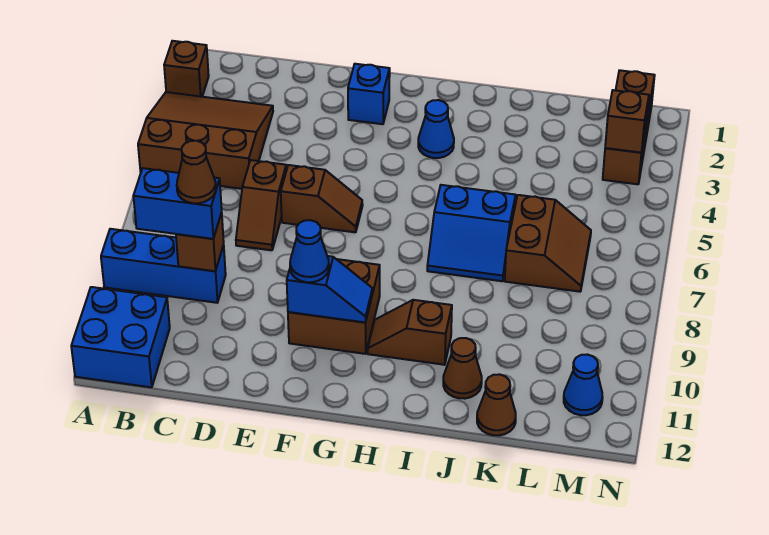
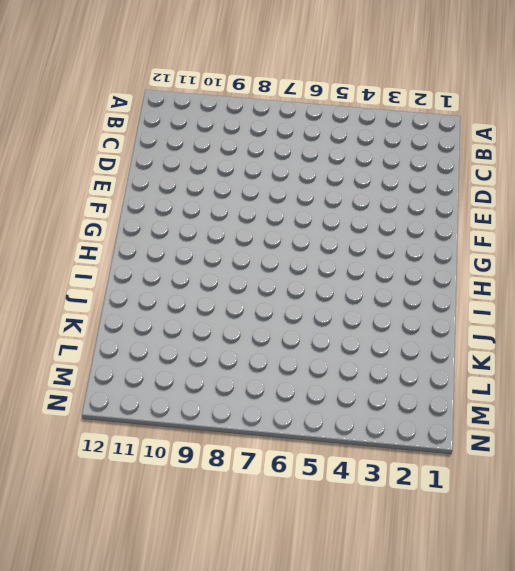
none -> brown brick A2 level 1
none -> brown slope A3:C5 level 1 top 5
none -> blue brick A9:C9 level 1

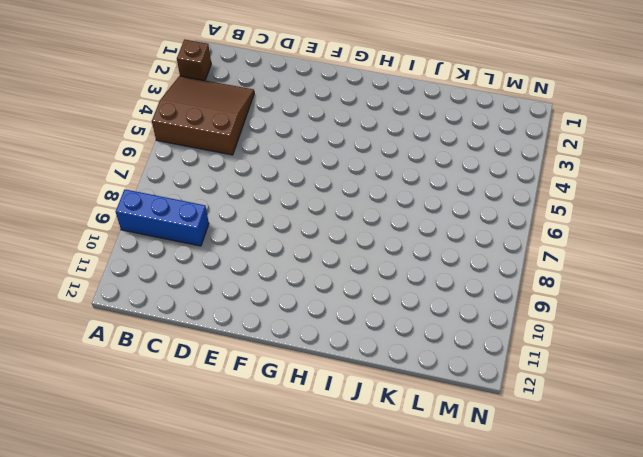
none -> blue brick A11:B12 level 1
none -> brown slope D6:D7 level 1 top 6
none -> brown slope E6:F6 level 1 top E

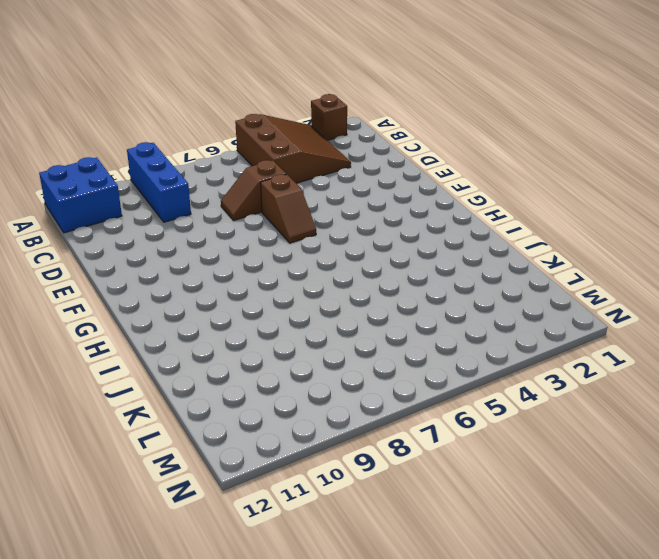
none -> blue brick F2 level 1
none -> brown brick F9:G10 level 1
none -> blue cone H3 level 1

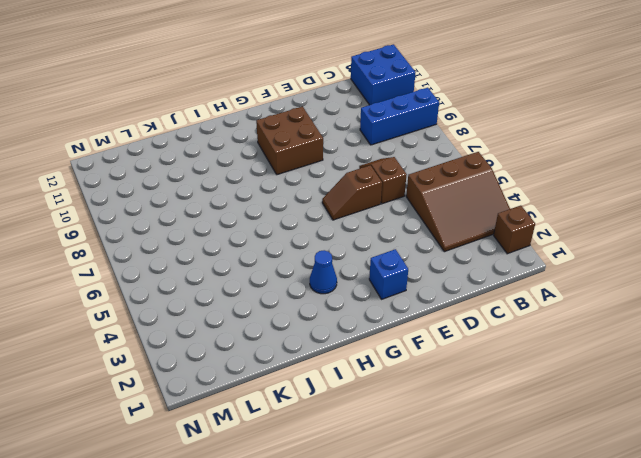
none -> brown slope H10:I10 level 1 top I
none -> blue slope I6:J7 level 1 top 6
none -> brown cone J11 level 1

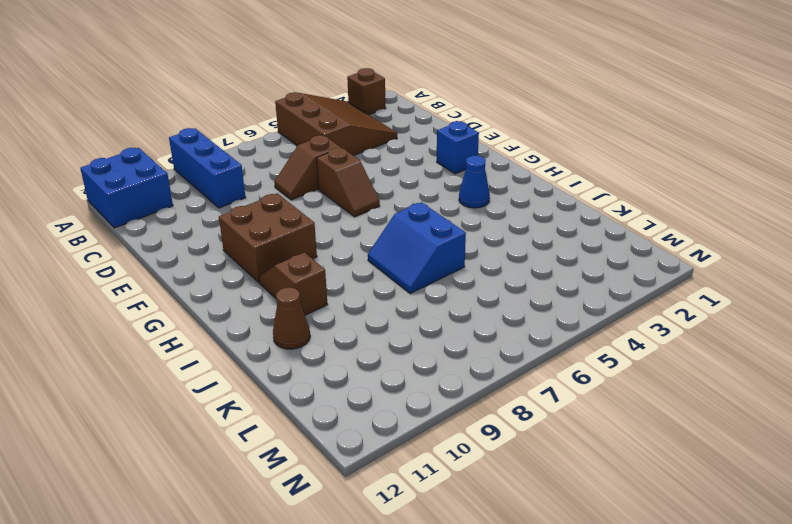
none -> brown slope K6:L7 level 1 top K
none -> brown cone K12 level 1
none -> brown brick M1:M3 level 1

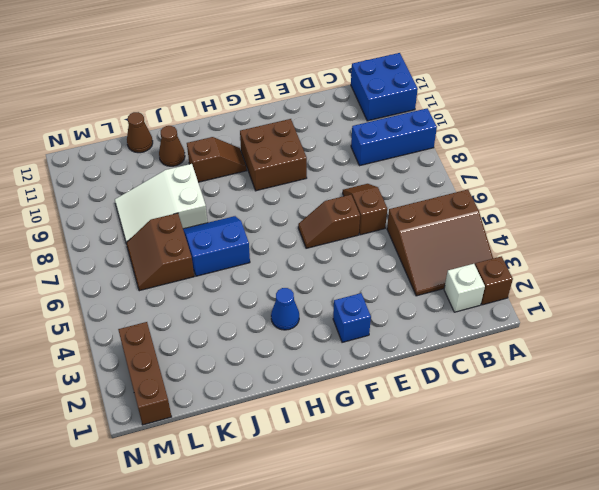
white brick B2 level 1 -> none
white slope J8:L9 level 1 top J -> none
none -> blue cone M11 level 1
none -> brown brick C9 level 2
none -> blue slope F10:G10 level 2 top F

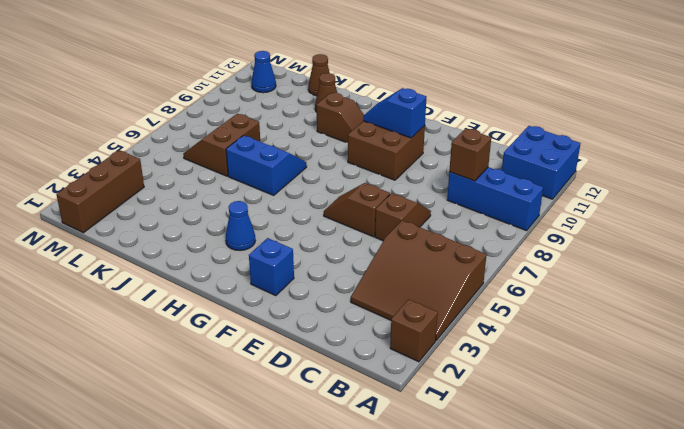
none -> brown brick M3 level 2
none -> blue brick B9:C9 level 3
none -> blue cone F10 level 3

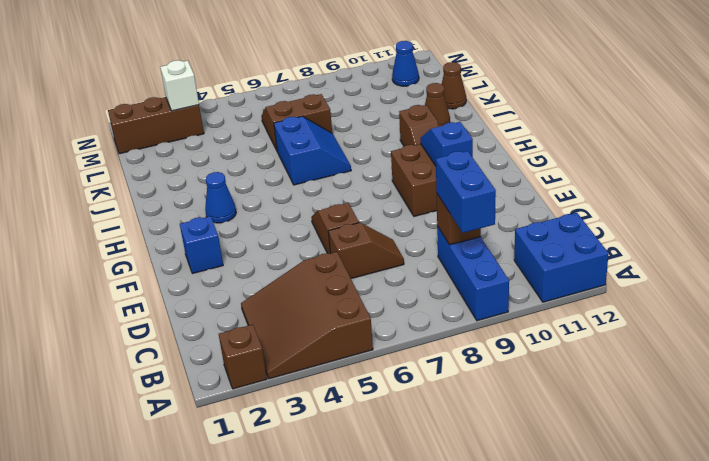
white brick M3 level 2 -> brown brick M3 level 2
none -> blue cone F10 level 3
none -> brown cone C9 level 4

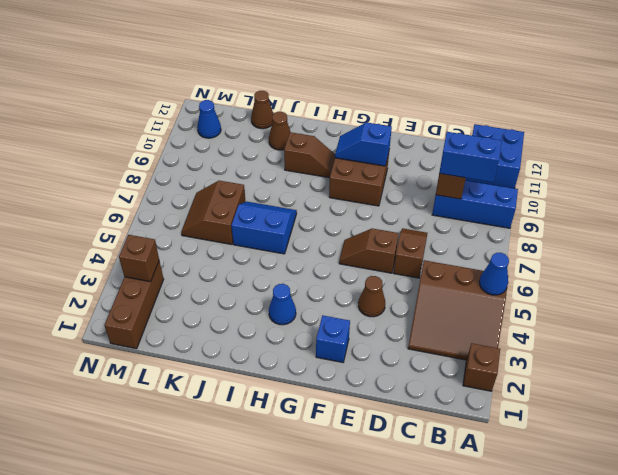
blue cone A5 level 2 -> blue cone F10 level 3
brown cone E4 level 1 -> brown cone C9 level 4

